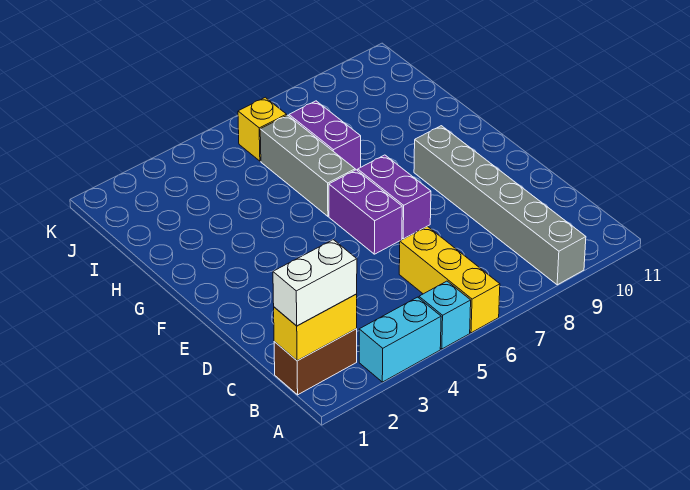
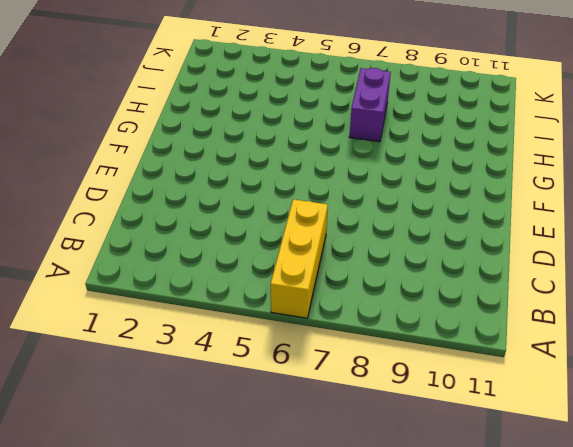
none -> cyan brick A3:A4 level 1
none -> cyan brick A5 level 1
none -> grey brick A9:F9 level 1

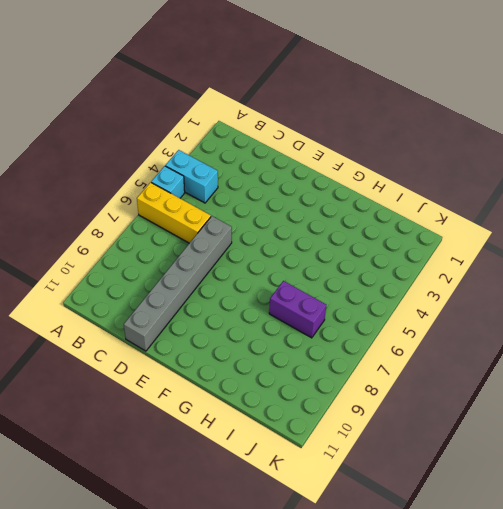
cyan brick A4:B4 level 1 -> cyan brick A3:A4 level 1
grey brick D6:D11 level 1 -> grey brick A9:F9 level 1
none -> brown brick B1:B2 level 1
none -> purple brick E6:F6 level 1
none -> purple brick E7:F7 level 1

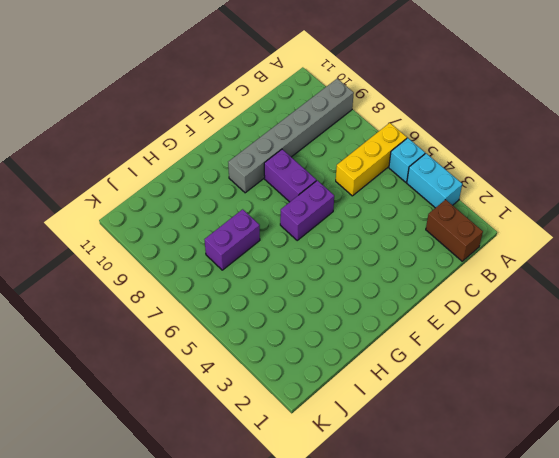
purple brick E7:E8 level 1 -> purple brick E7:F7 level 1
none -> grey brick G6:I6 level 1
none -> yellow brick J6 level 1
none -> yellow brick B1:B2 level 2

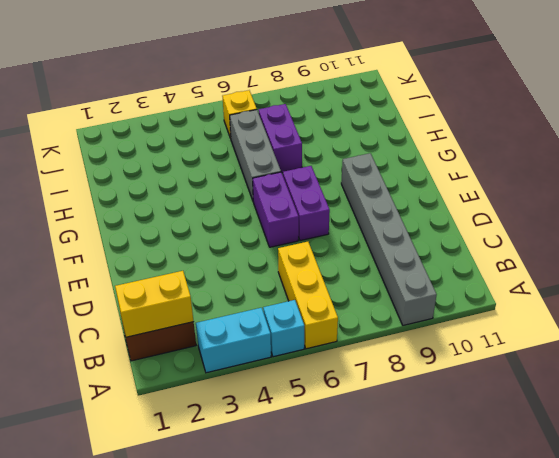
none -> white brick B1:B2 level 3

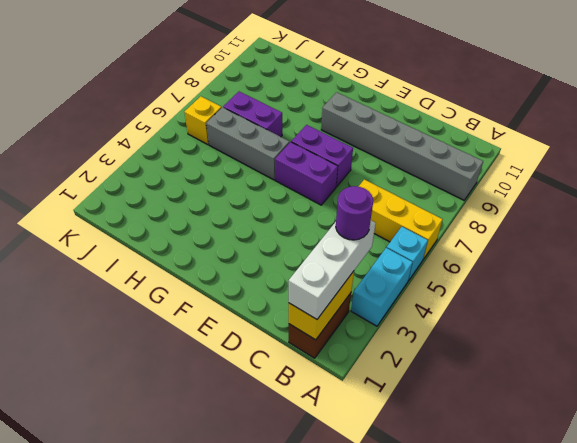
white brick B1:B3 level 3 -> white brick B1:B2 level 3
purple round brick B3 level 4 -> none

